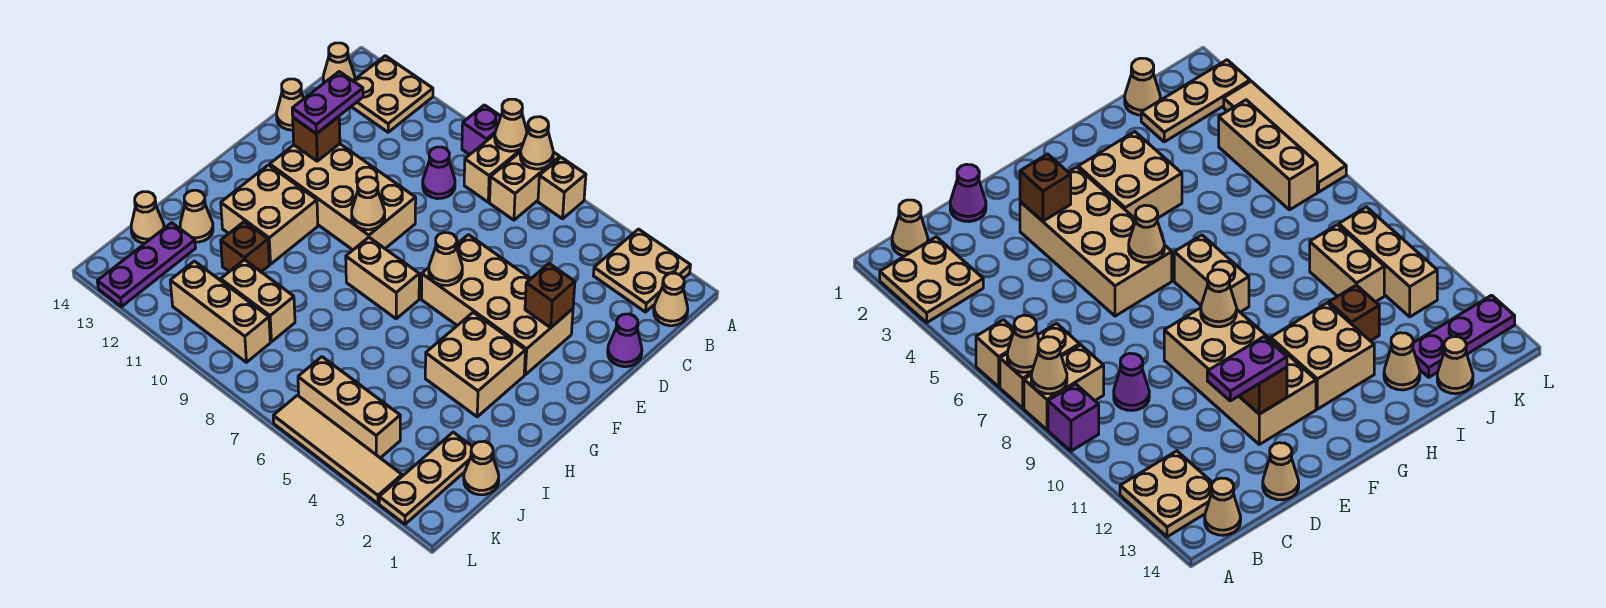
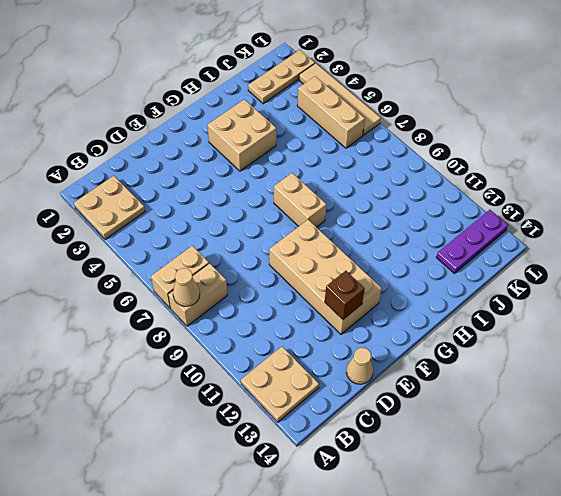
none -> tan brick A6 level 1
none -> purple brick A9 level 1
none -> tan cone B1 level 1
none -> tan cone B14 level 1

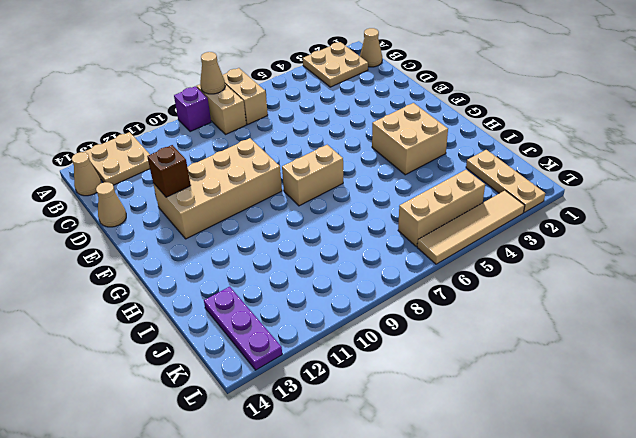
none -> tan brick A6 level 1
none -> purple cone C9 level 1
none -> purple cone D1 level 1
none -> tan brick E3:F6 level 1

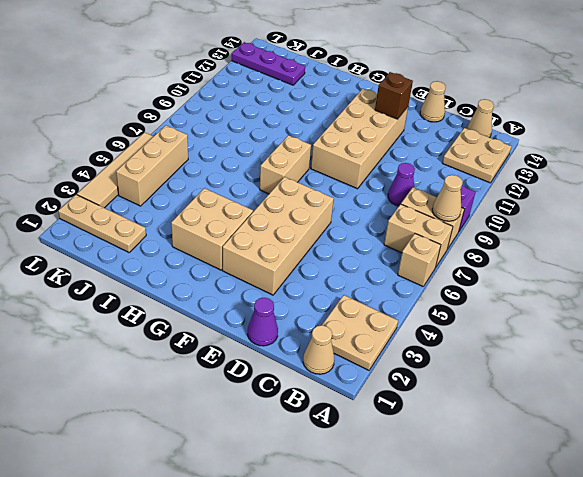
none -> tan brick G11:H12 level 1
none -> brown brick I11 level 1
none -> tan cone I13 level 1
none -> tan cone J1 level 1

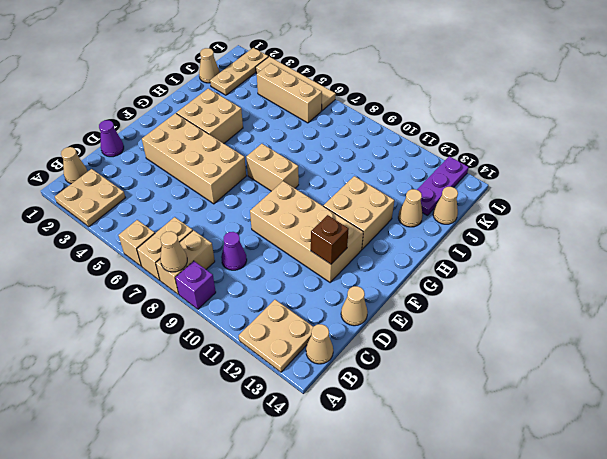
none -> brown brick I11 level 1
none -> tan brick J9:J10 level 1
none -> tan brick K9:K11 level 1
none -> tan cone A7 level 2

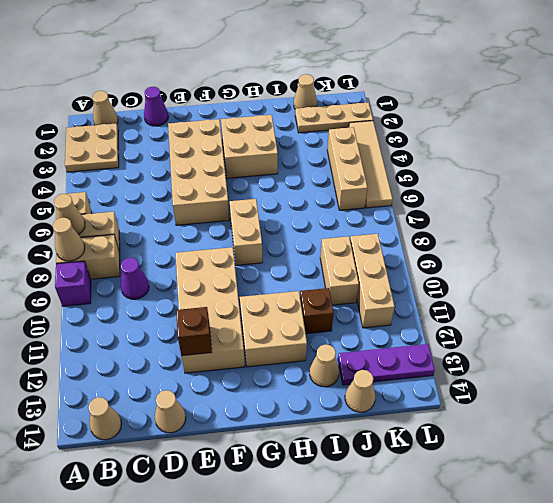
none -> tan plate A12:B13 level 1
none -> brown brick E3 level 2
none -> tan cone F6 level 2
none -> tan cone F9 level 2

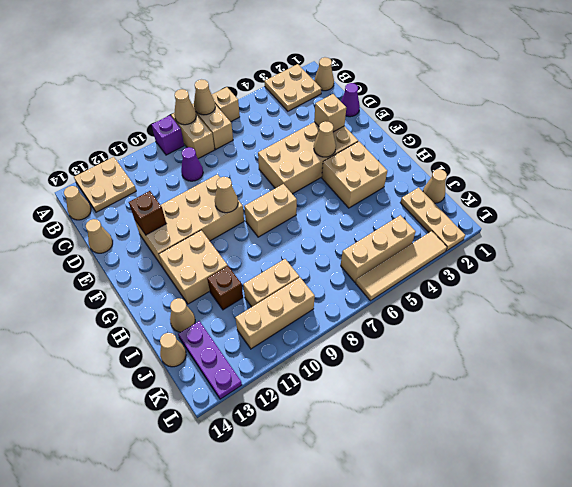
tan brick E3 level 2 -> brown brick E3 level 2
tan cone F4 level 2 -> tan cone F6 level 2
none -> purple plate D12:E12 level 3

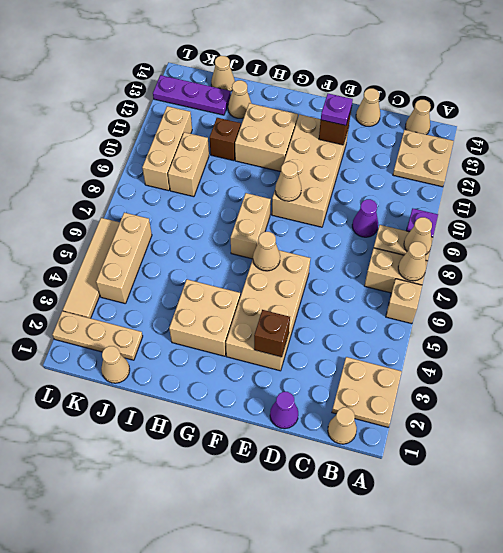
purple plate E12 level 3 -> purple plate D12:E12 level 3

